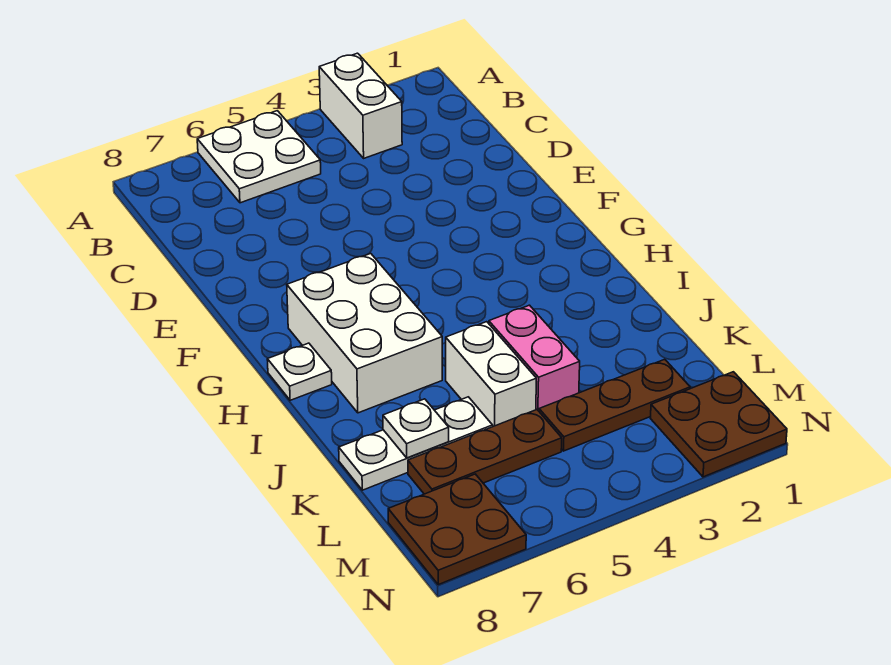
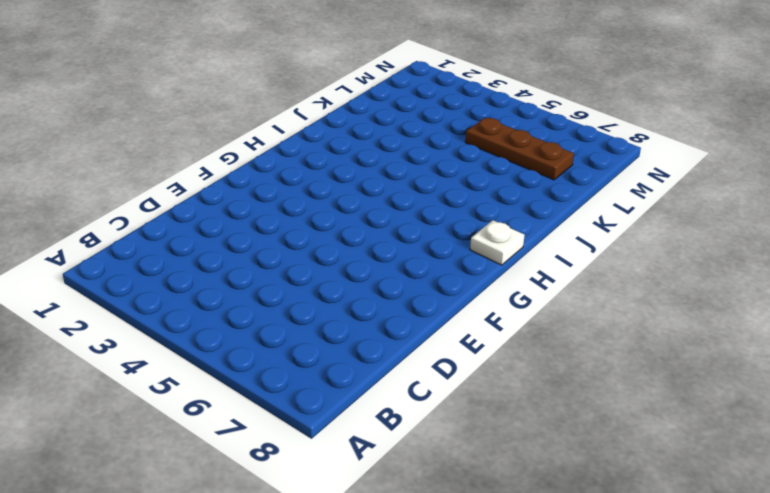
none -> white brick A3:B3 level 1
none -> white plate A5:B6 level 1
none -> white brick G6:I7 level 1

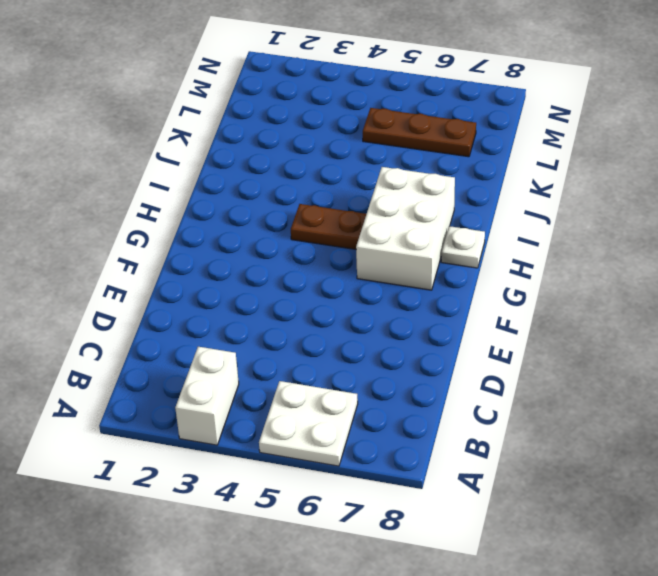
brown plate H4:H5 level 1 -> none
none -> pink brick J4:K4 level 1
none -> white brick J5:K5 level 1
none -> white plate K6:K8 level 1

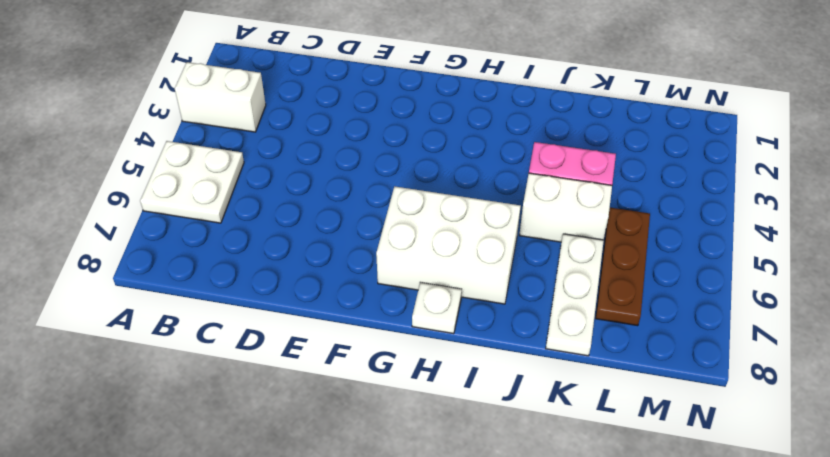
none -> brown plate L2:L4 level 1
none -> brown plate M1:N2 level 1
none -> brown plate M7:N8 level 1

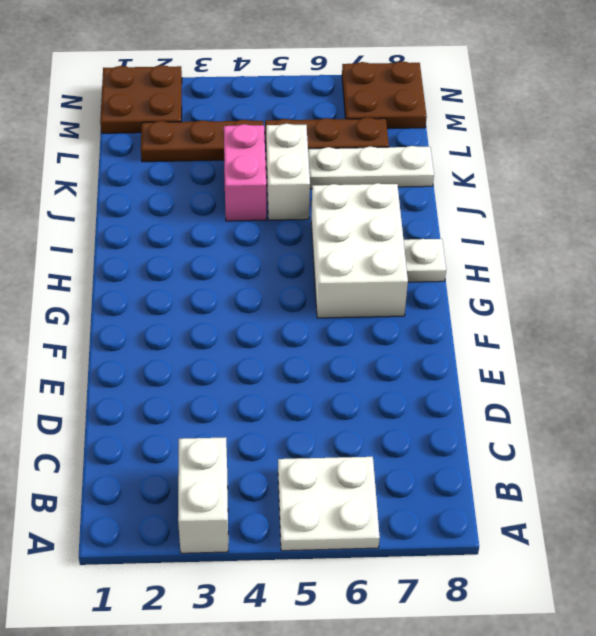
none -> white plate K7 level 2

